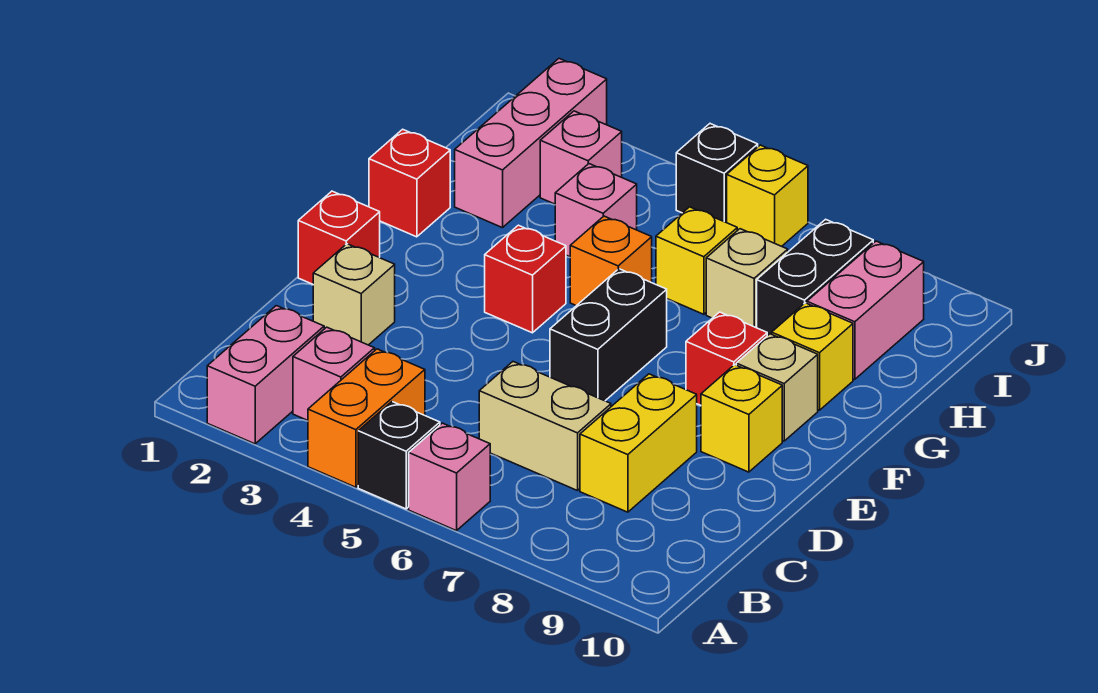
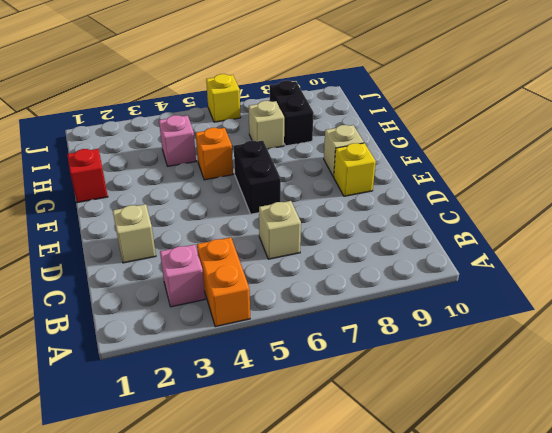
tan brick C6 level 1 -> tan brick C6:C7 level 1
none -> pink brick A2:B2 level 1
none -> black brick A5 level 1
none -> pink brick A6 level 1

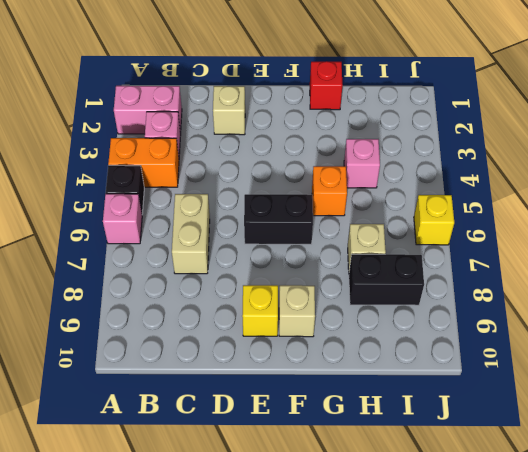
none -> yellow brick C8:D8 level 1
none -> red brick E1 level 1
none -> red brick F4 level 1

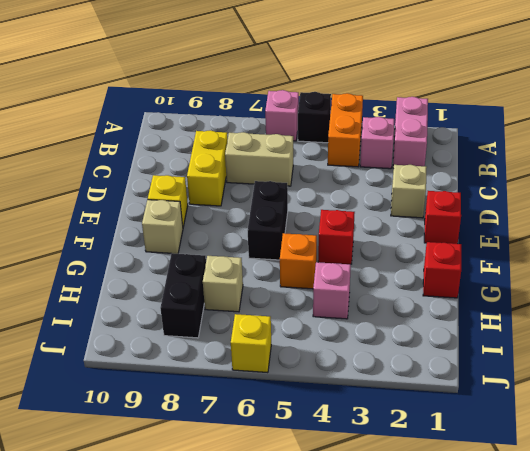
none -> red brick F8 level 1
none -> yellow brick G9 level 1
none -> pink brick H2:J2 level 1

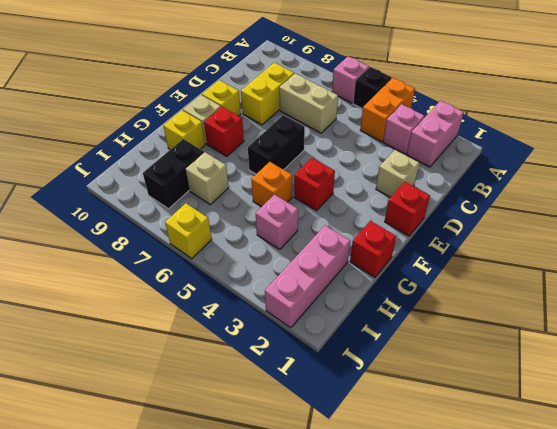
none -> yellow brick H6 level 1
none -> pink brick H9:I9 level 1
none -> pink brick I3 level 1

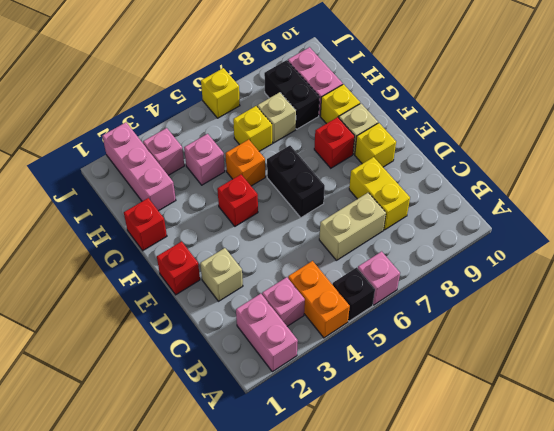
none -> black brick J5 level 1

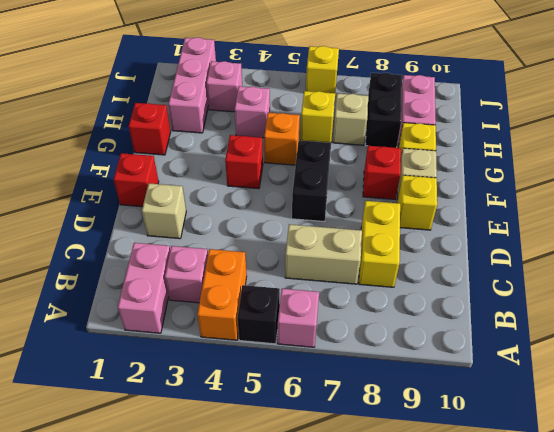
none -> black brick J5 level 1

